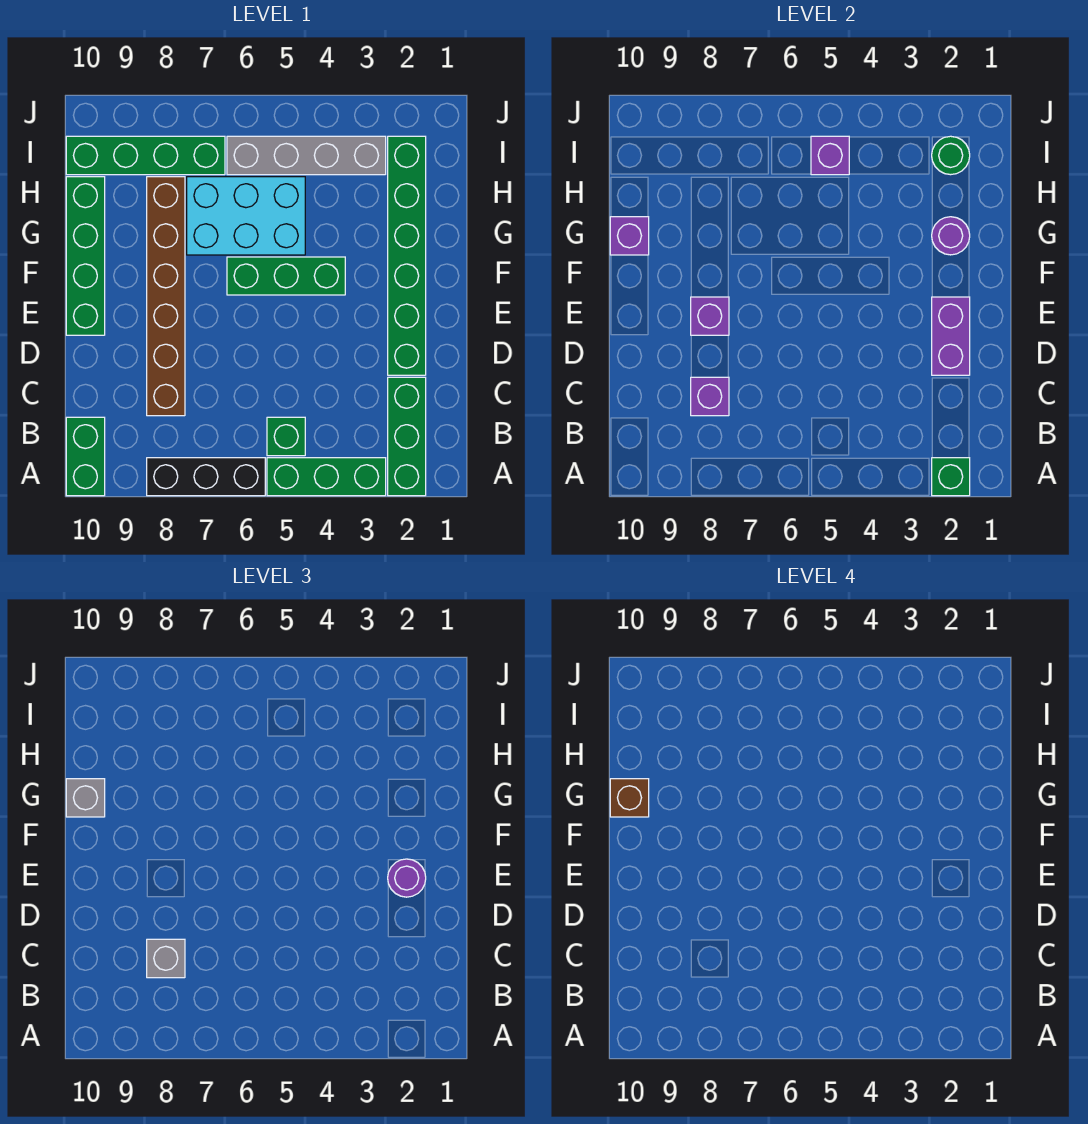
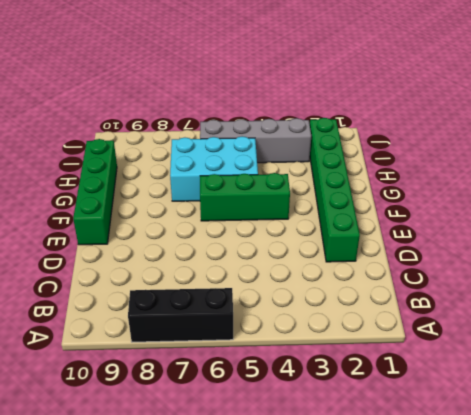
none -> green brick A2:C2 level 1
none -> green brick A3:A5 level 1
none -> green brick A10:B10 level 1

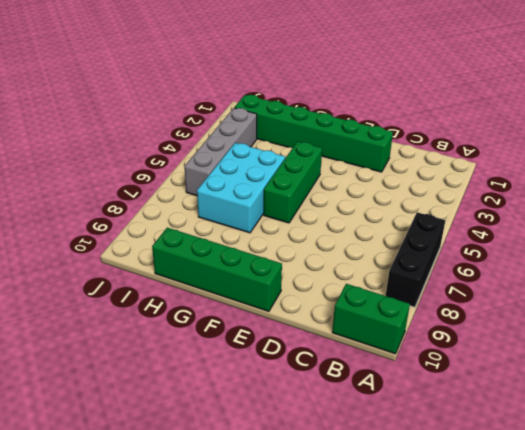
none -> green brick A2:C2 level 1
none -> green brick A3:A5 level 1
none -> green brick B5 level 1

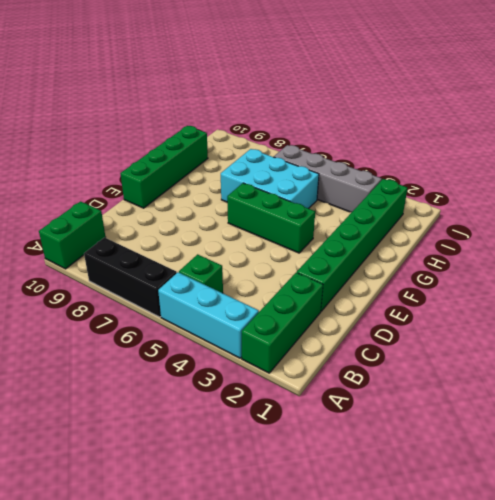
cyan brick A3:A5 level 1 -> green brick A3:A5 level 1
none -> brown brick C8:H8 level 1
none -> green brick I7:I10 level 1
none -> green brick A2 level 2

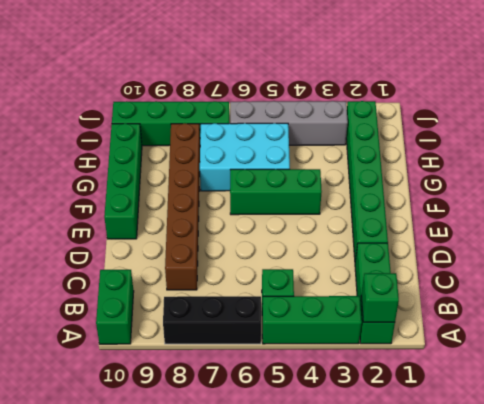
none -> purple brick C8 level 2
none -> purple brick D2:E2 level 2
none -> purple brick E8 level 2

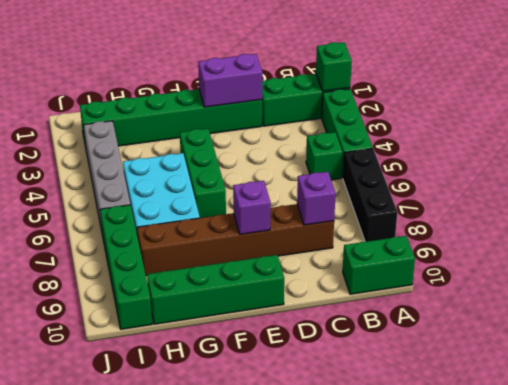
none -> purple round brick G2 level 2
none -> purple brick G10 level 2
none -> green round brick I2 level 2

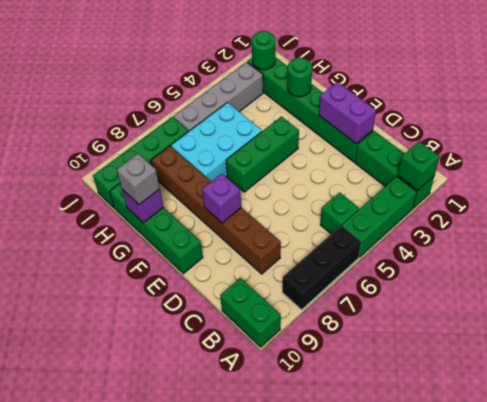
green round brick G2 level 2 -> purple round brick G2 level 2
none -> purple brick C8 level 2
none -> purple brick I5 level 2
none -> grey brick C8 level 3

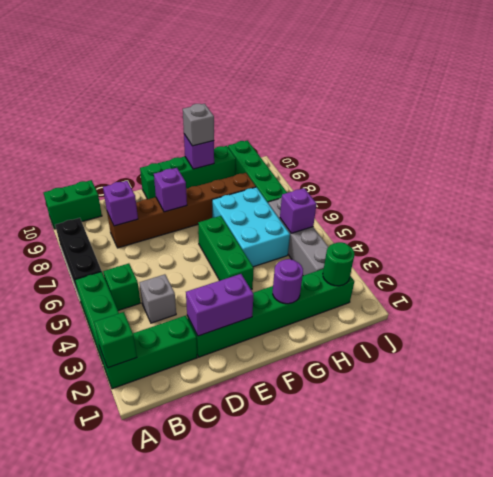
grey brick C4 level 1 -> grey brick C8 level 3
none -> purple round brick E2 level 3
none -> brown brick G10 level 4

